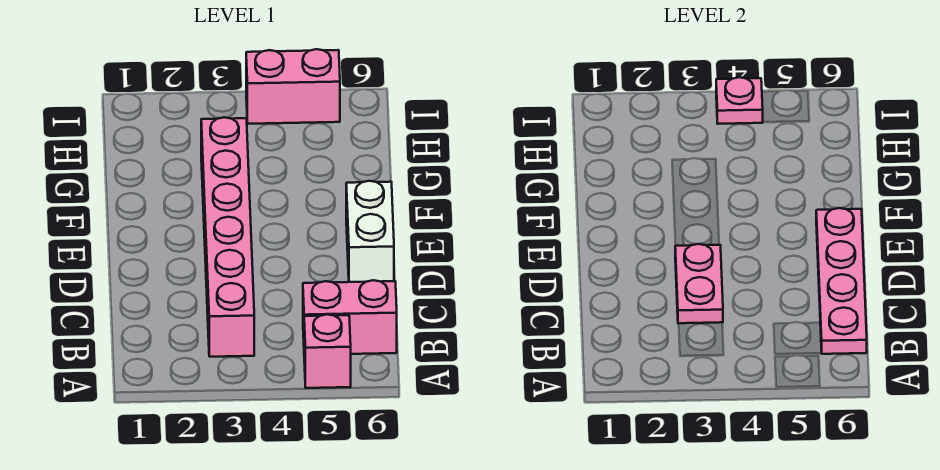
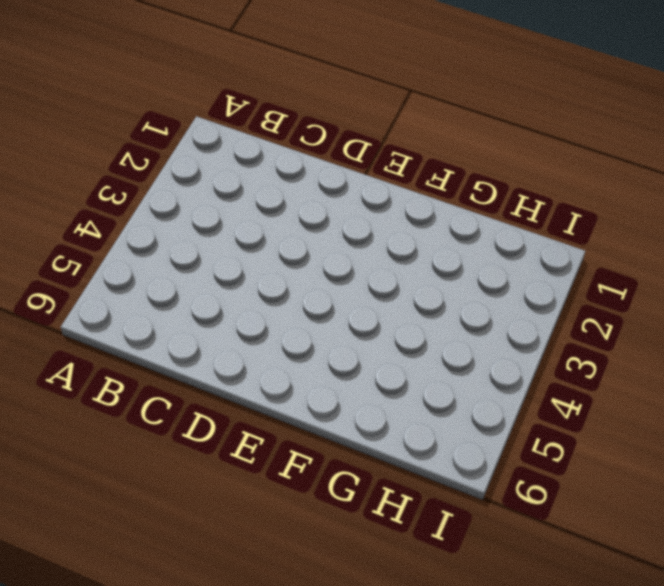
none -> pink brick A5 level 1
none -> pink brick B3:G3 level 1

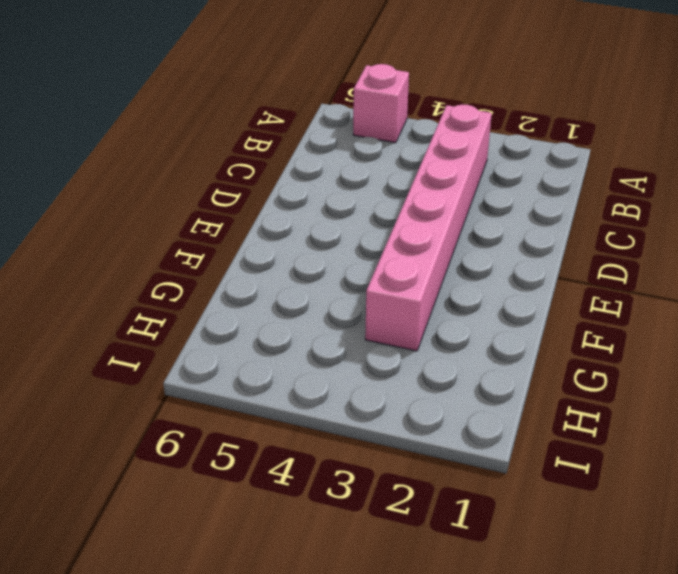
none -> pink brick B5:B6 level 1
none -> white brick D6:E6 level 1

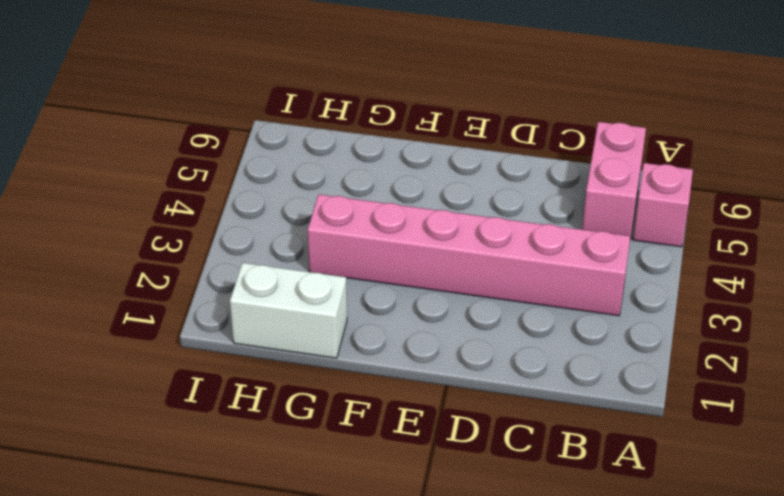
white brick G1:H1 level 1 -> white brick D6:E6 level 1
none -> pink brick I4:I5 level 1
none -> pink plate B6:E6 level 2

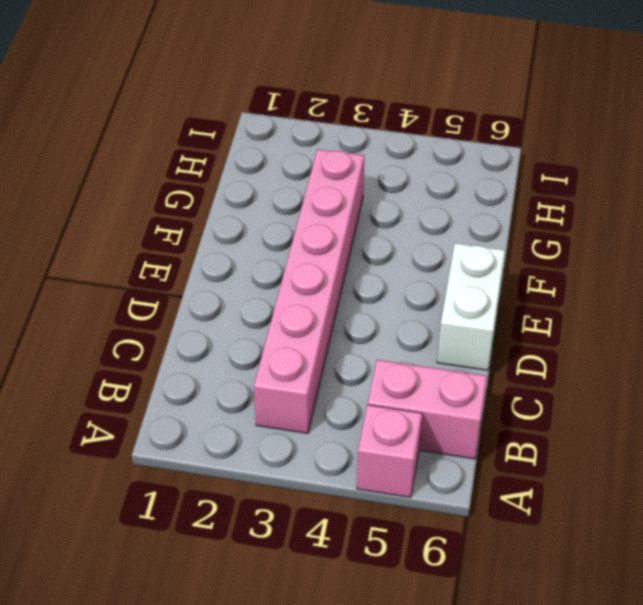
none -> pink brick I4:I5 level 1
none -> pink plate B6:E6 level 2

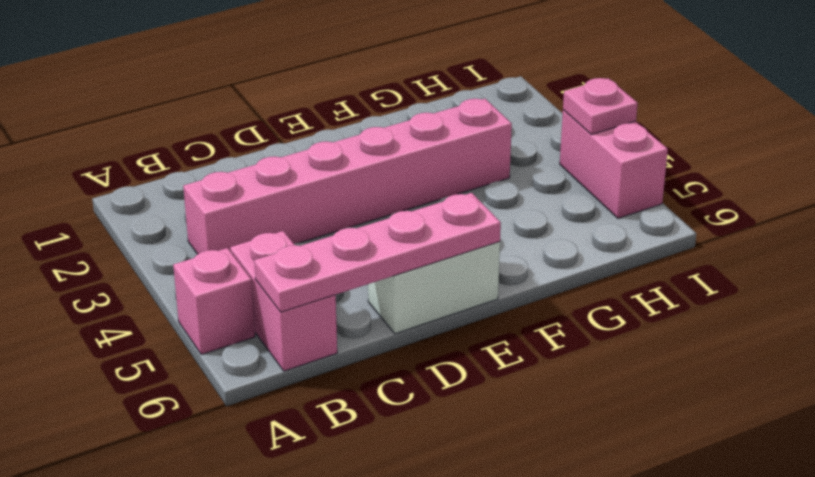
none -> pink plate C3:D3 level 2

